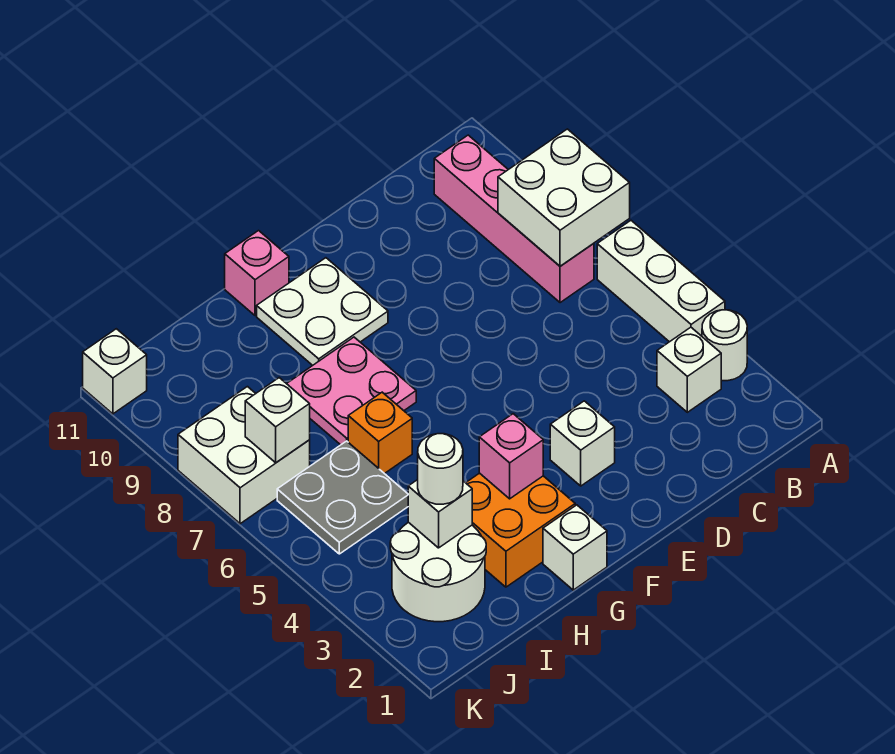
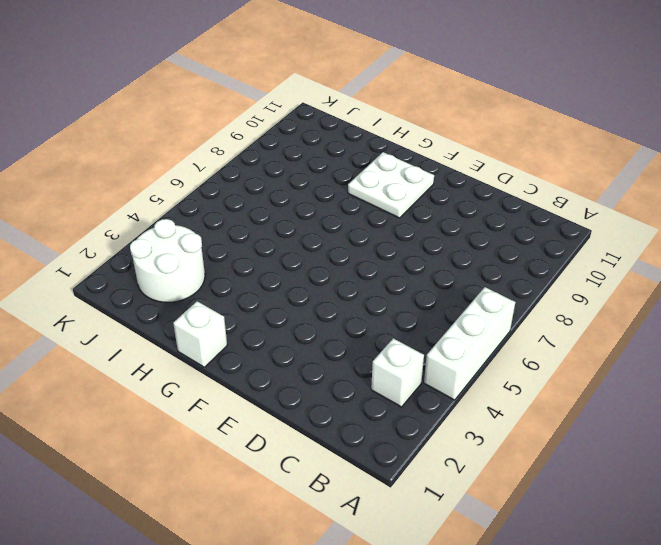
none -> white round brick A3 level 1
none -> pink brick B7:B10 level 1
none -> white brick E3 level 1

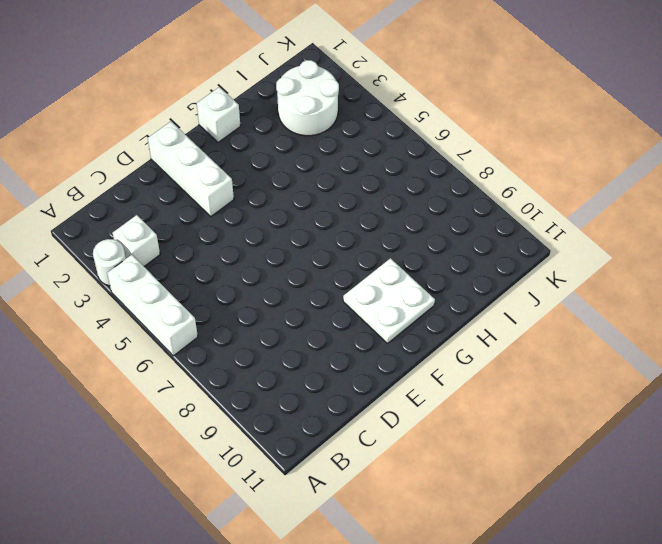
white brick E1:E3 level 1 -> white brick E3 level 1
none -> pink brick B7:B10 level 1
none -> orange brick G2:H3 level 1
none -> pink plate G7:H8 level 1

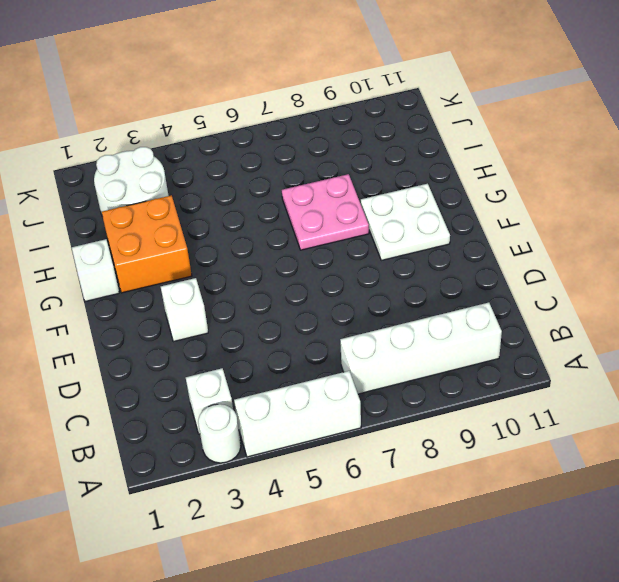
white brick B7:B10 level 1 -> pink brick B7:B10 level 1
none -> pink brick G11 level 1
none -> orange brick H6 level 1
none -> grey plate I5:J6 level 1

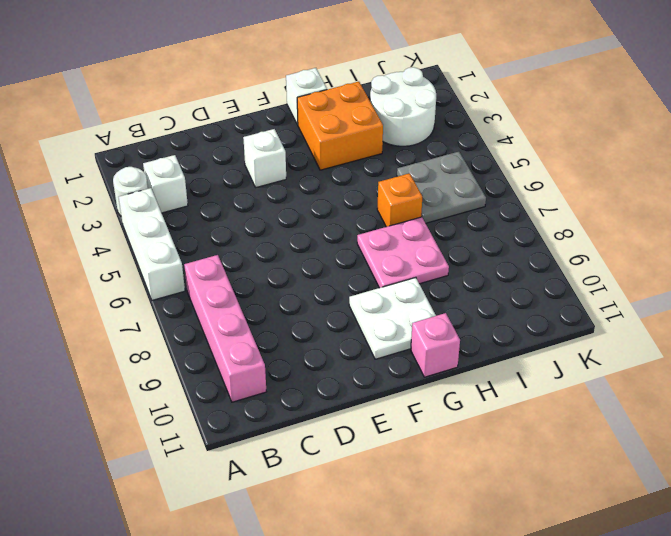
none -> white brick J7:K8 level 1
none -> white brick K11 level 1
none -> white brick A7:B8 level 2

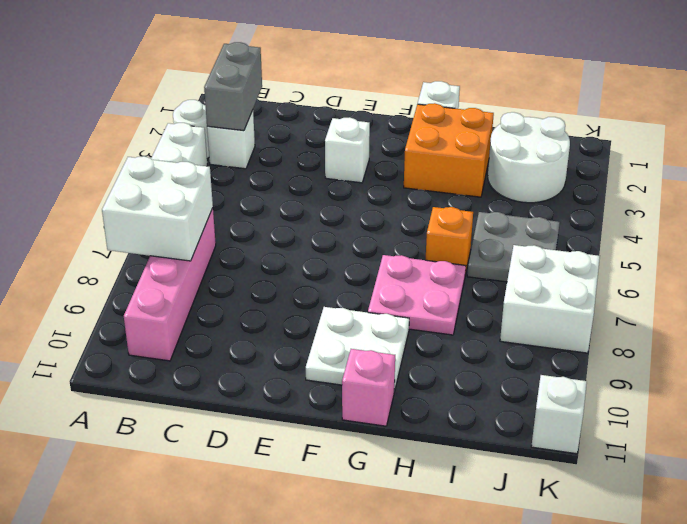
grey brick B2:B3 level 2 -> none
none -> pink brick G3 level 2
none -> white brick I3 level 2
none -> white brick J7 level 2

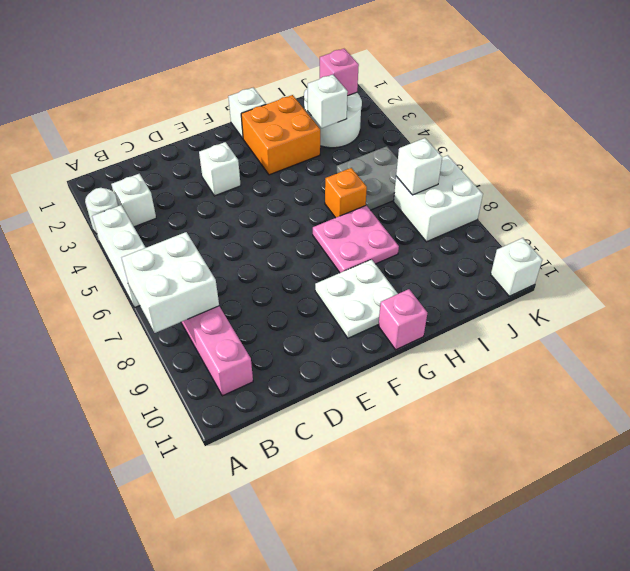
pink brick J2 level 2 -> pink brick G3 level 2
none -> white round brick I3 level 3

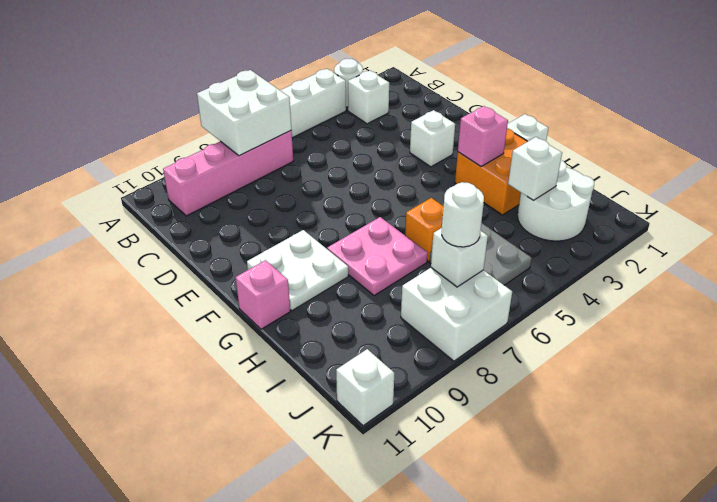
white round brick J7 level 3 -> white round brick I3 level 3

